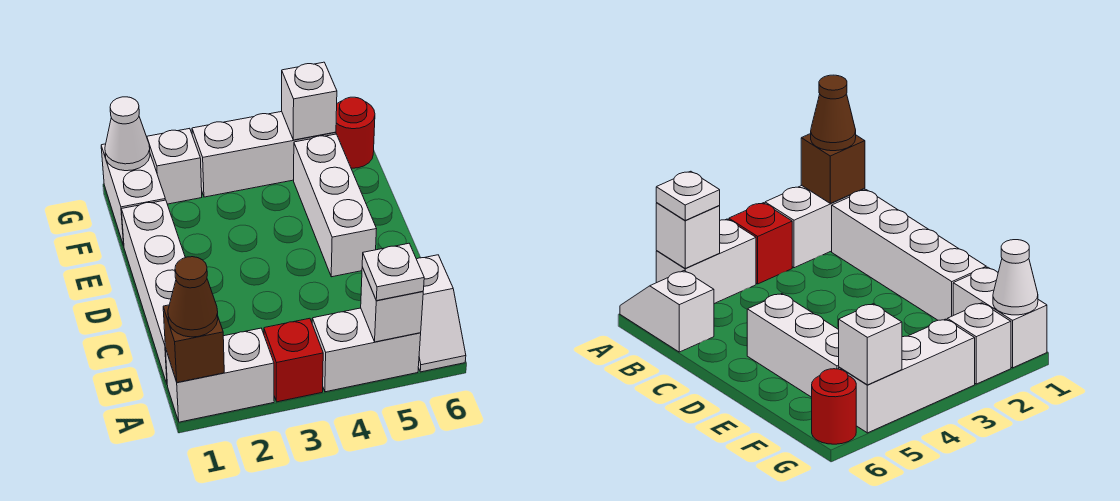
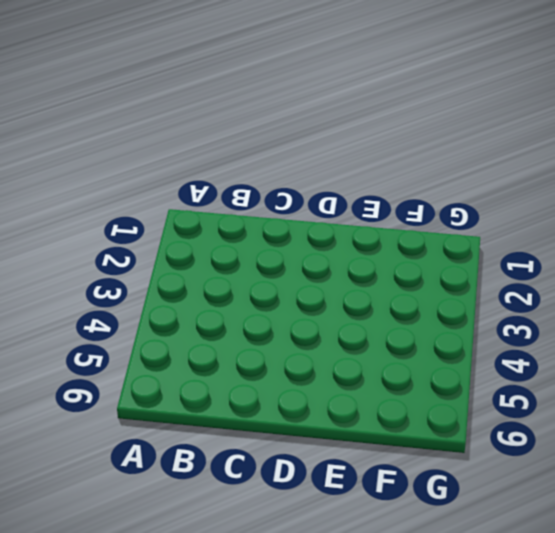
none -> white brick A1:A2 level 1
none -> red brick A3 level 1
none -> white brick A4:A5 level 1

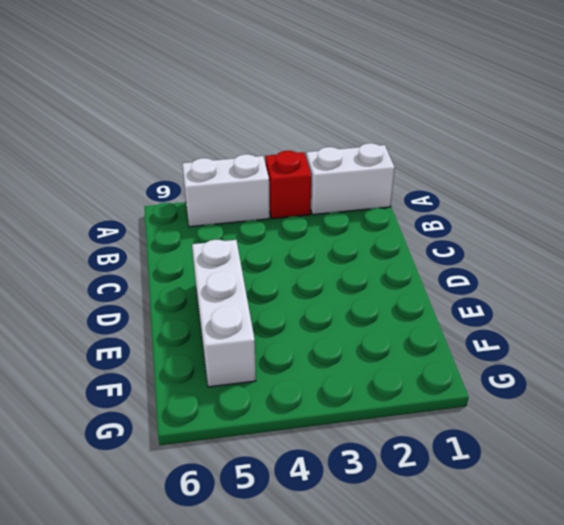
none -> white slope A6:B6 level 1 top B
none -> white brick B1:E1 level 1
none -> white brick F1:G1 level 1

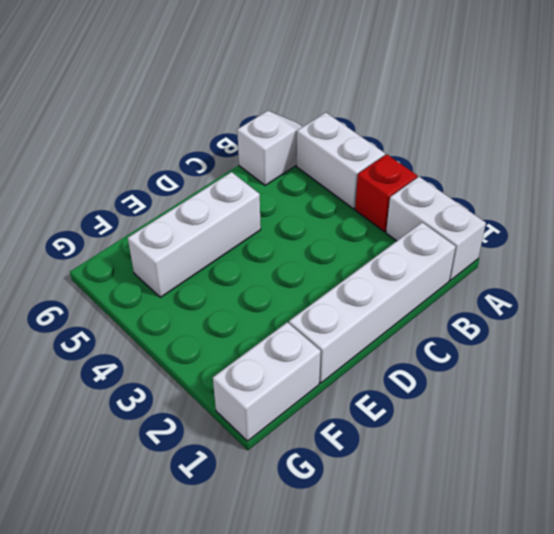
none -> white brick G2 level 1
none -> white brick G3:G5 level 1
none -> red round brick G6 level 1

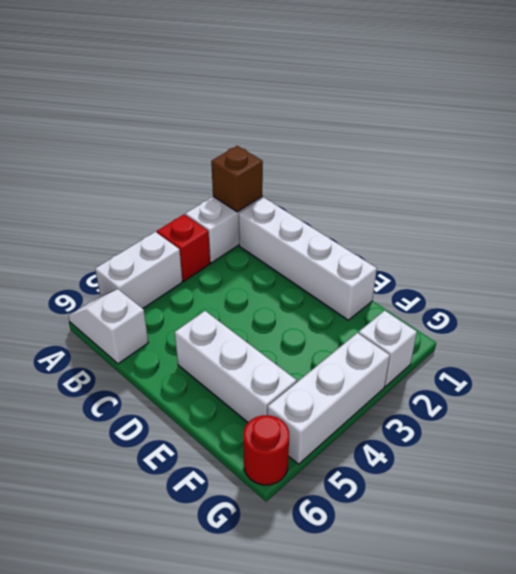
none -> white brick F1:G1 level 1
none -> white brick A5 level 2
none -> white cone G1 level 2

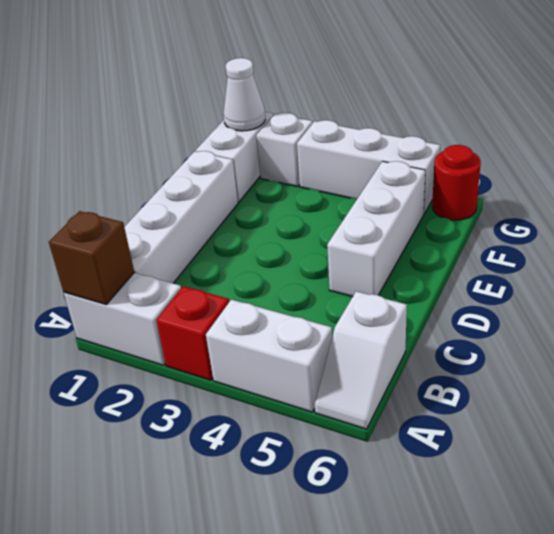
none -> white brick A5 level 2
none -> white brick G5 level 2
none -> brown cone A1 level 3

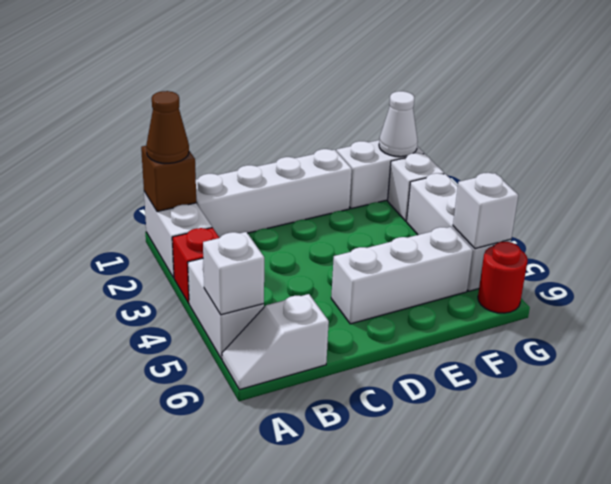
none -> white plate A5 level 3

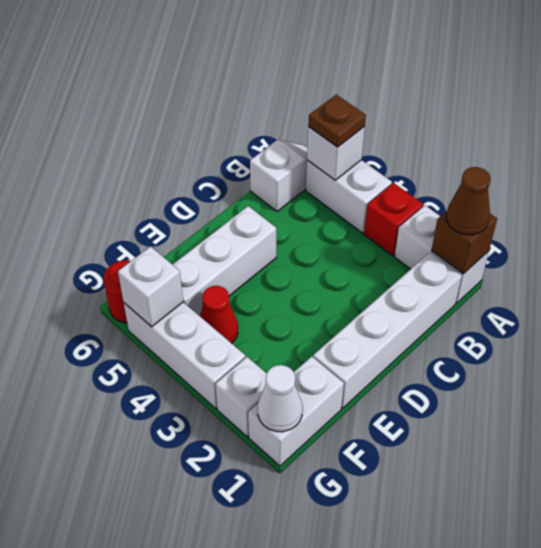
brown plate A5 level 3 -> white plate A5 level 3
red cone F4 level 1 -> none

